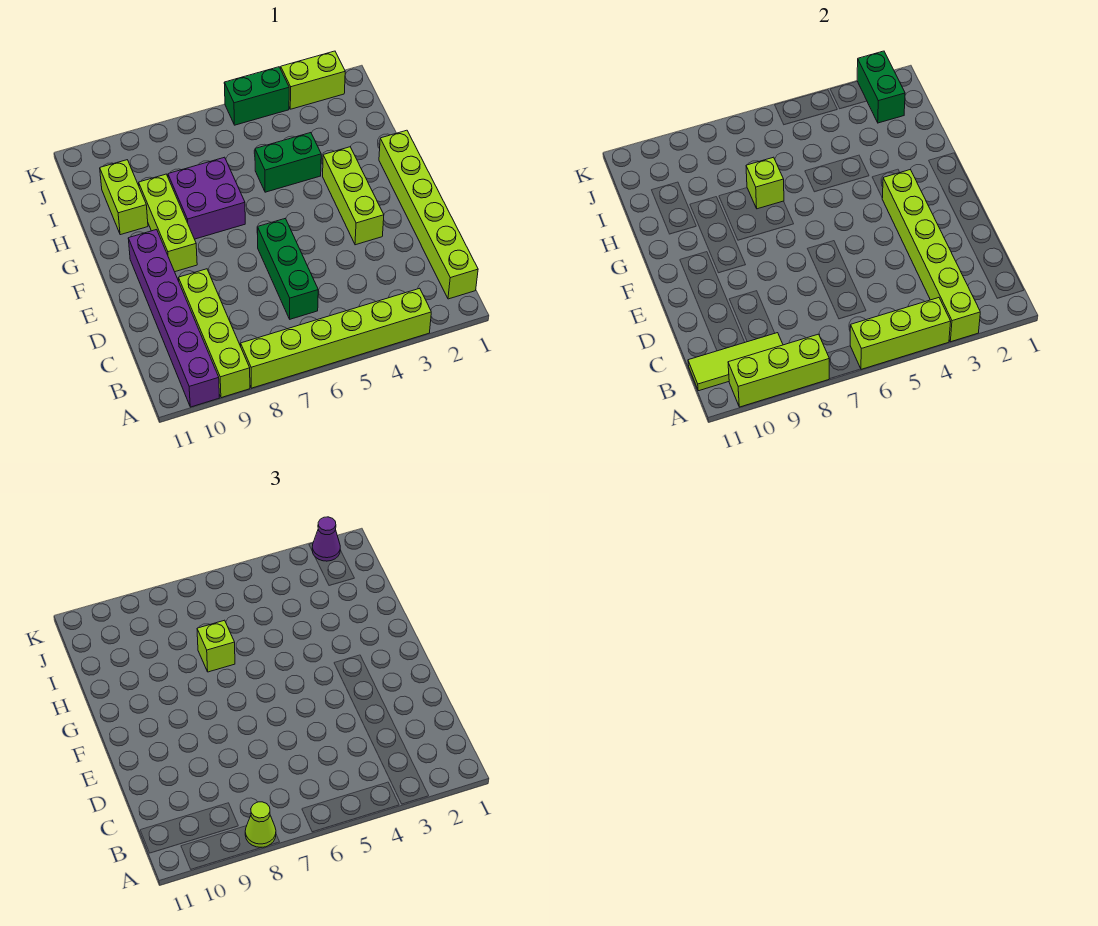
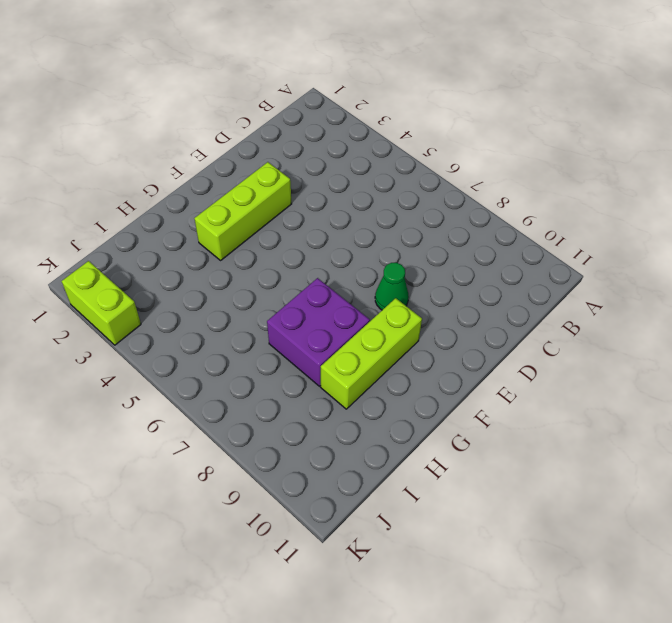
green cone E8 level 1 -> none
none -> lime brick A3:A8 level 1
none -> lime brick A9:D9 level 1
none -> purple brick A10:F10 level 1

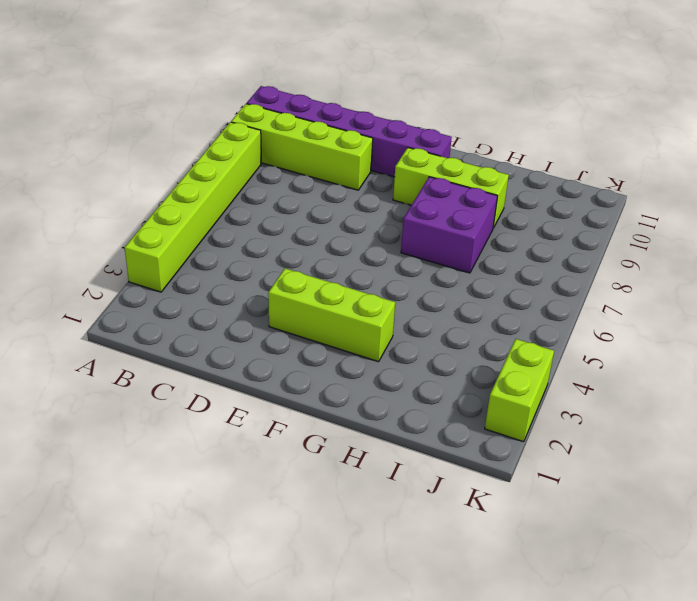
none -> lime brick B1:G1 level 1
none -> green brick C6:E6 level 1
none -> green brick H4:H5 level 1

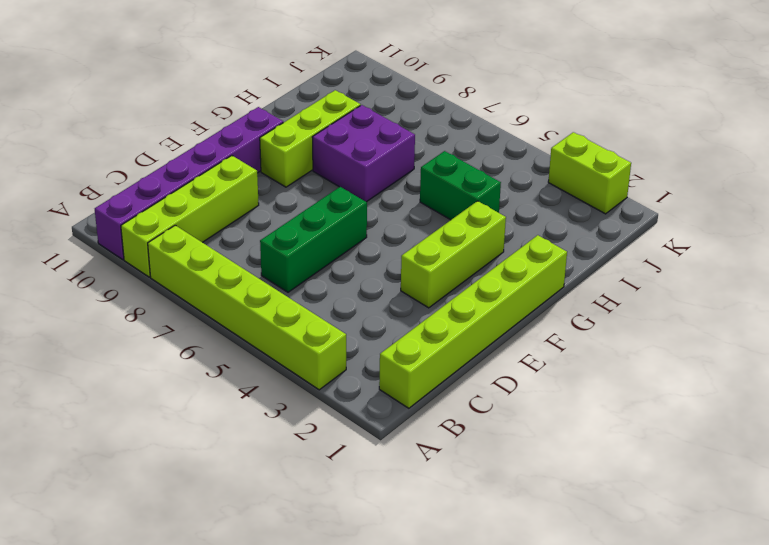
none -> lime brick H10:I10 level 1
none -> green brick K4:K5 level 1
none -> lime brick A3:F3 level 2

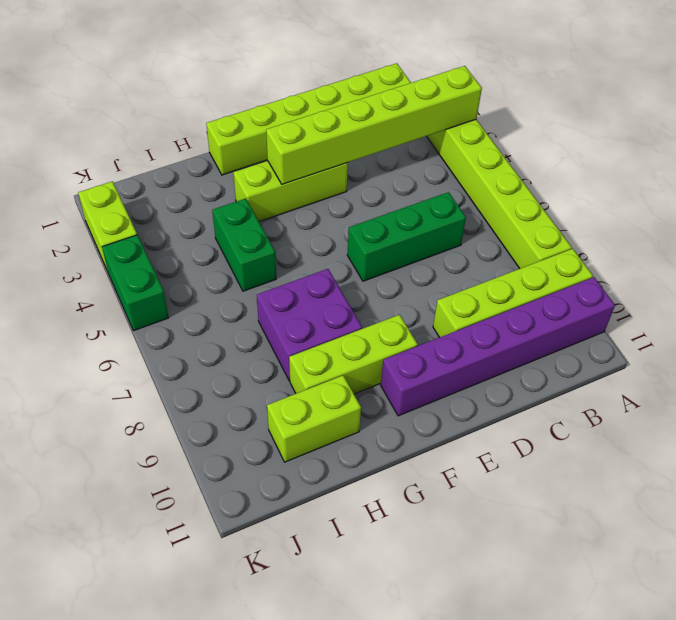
none -> lime brick A4:A6 level 2
none -> lime brick A8:A10 level 2
none -> lime tile B9:B11 level 2

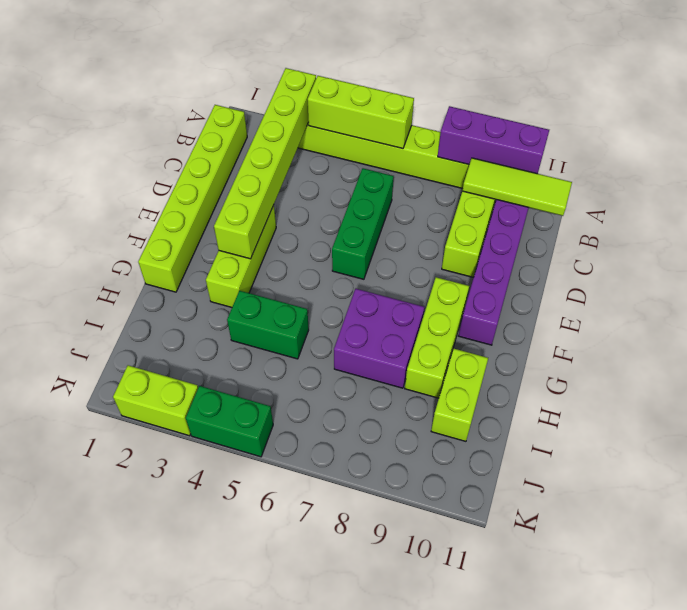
purple brick A8:A10 level 2 -> lime brick A8:A10 level 2
none -> lime brick H7 level 2
none -> green brick J2:K2 level 2
none -> lime cone A8 level 3

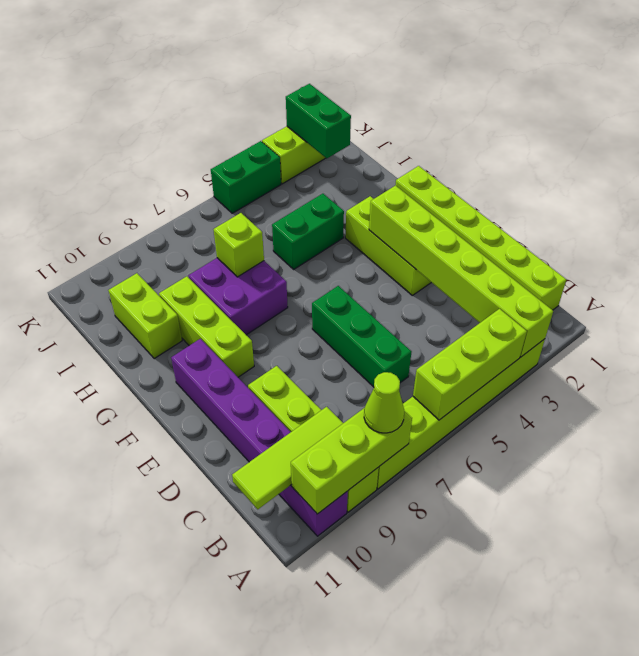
none -> lime brick H7 level 3
none -> purple cone K2 level 3

